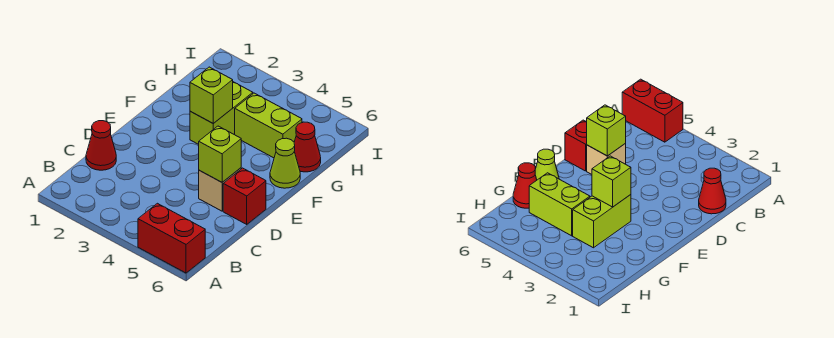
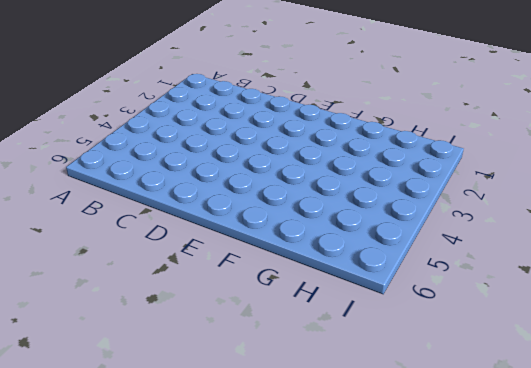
none -> red brick A5:A6 level 1
none -> red cone C1 level 1

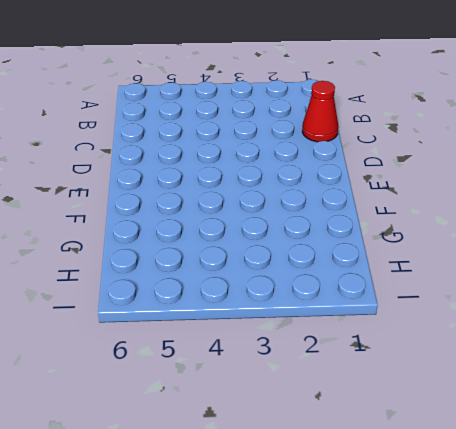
none -> red brick A5:A6 level 1
none -> tan brick D5 level 1

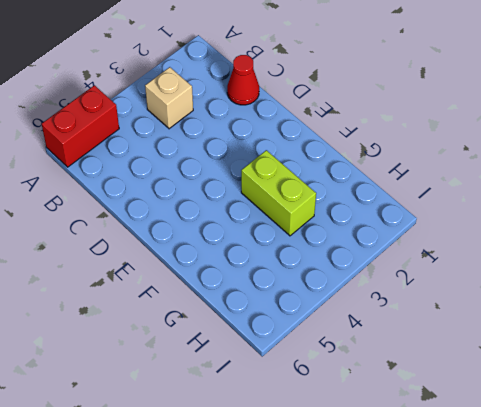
tan brick B3 level 1 -> tan brick D5 level 1
none -> red brick D6 level 1
none -> lime cone F6 level 1

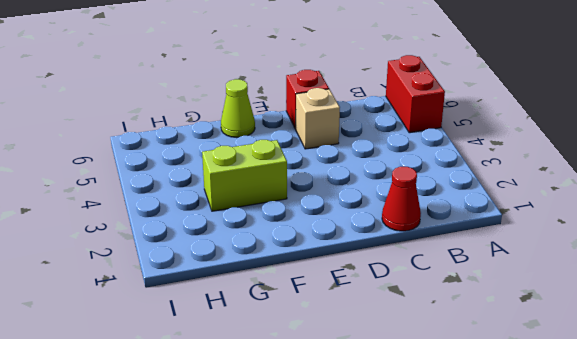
none -> lime brick G4:G5 level 1
none -> red cone G6 level 1

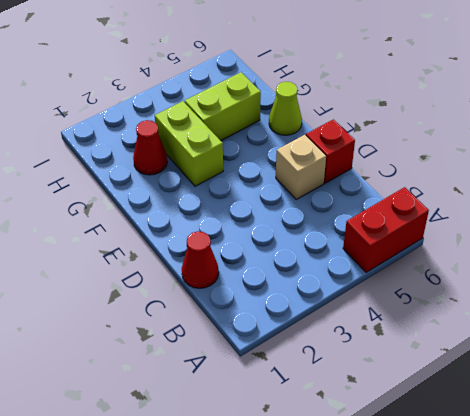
red cone G2 level 1 -> red cone G6 level 1
none -> lime brick D5 level 2
none -> lime brick F3 level 2

